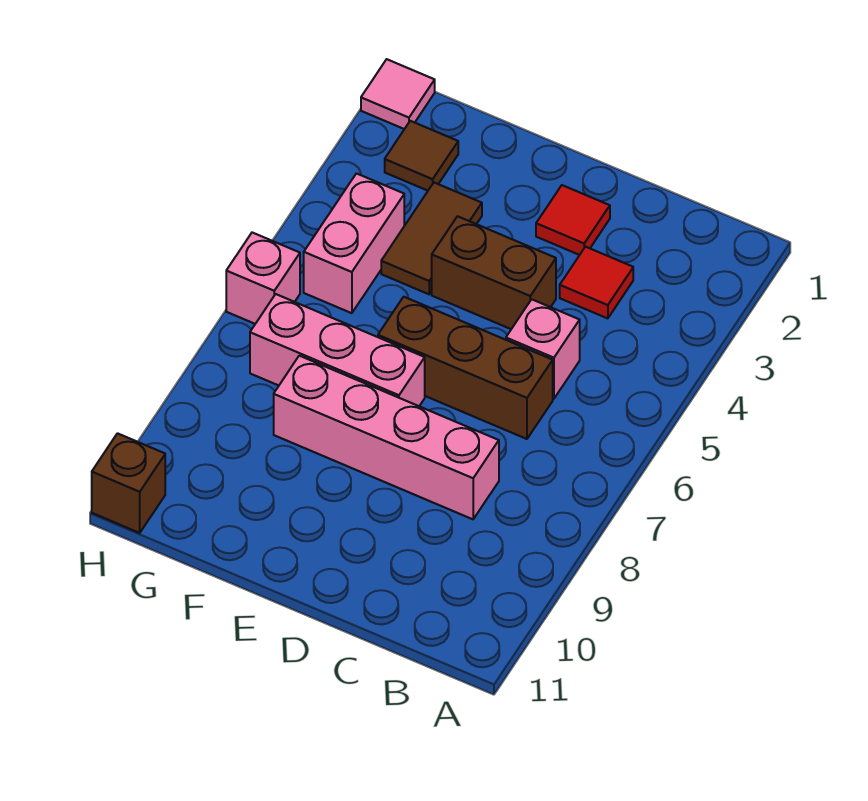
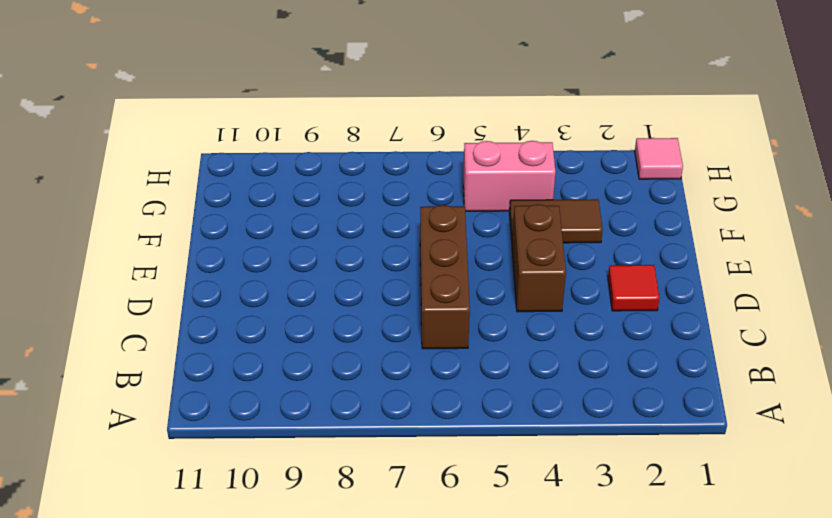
none -> red tile C3 level 1
none -> pink brick C5 level 1
none -> pink brick C8:F8 level 1

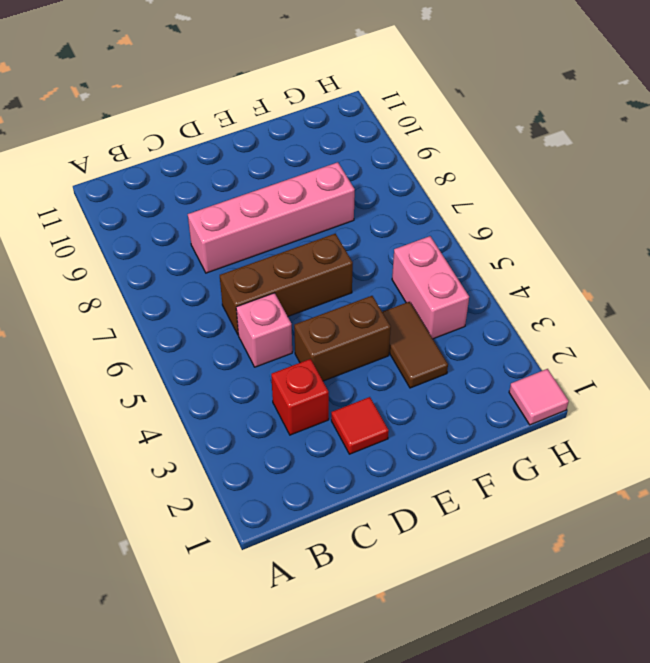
red brick C3 level 1 -> red tile C3 level 1
none -> pink brick E7:G7 level 1
none -> brown tile G2 level 1
none -> pink brick H6 level 1

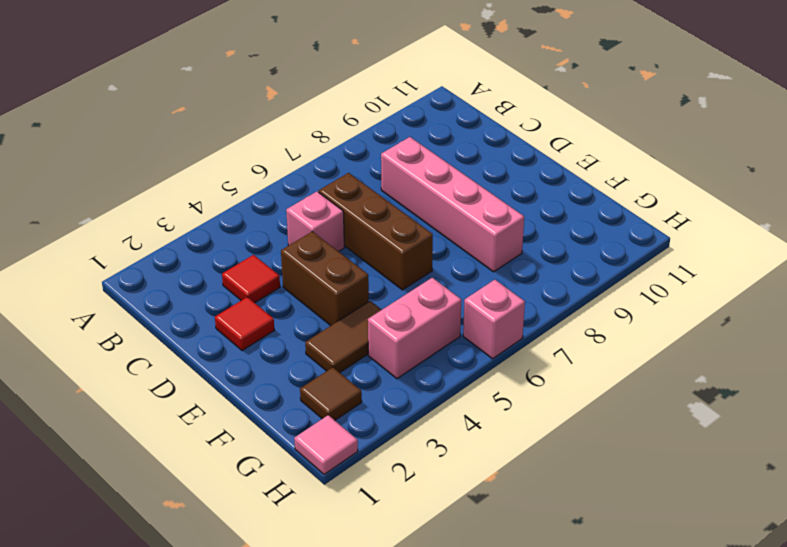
none -> pink brick E7:G7 level 1
none -> brown brick H11 level 1

